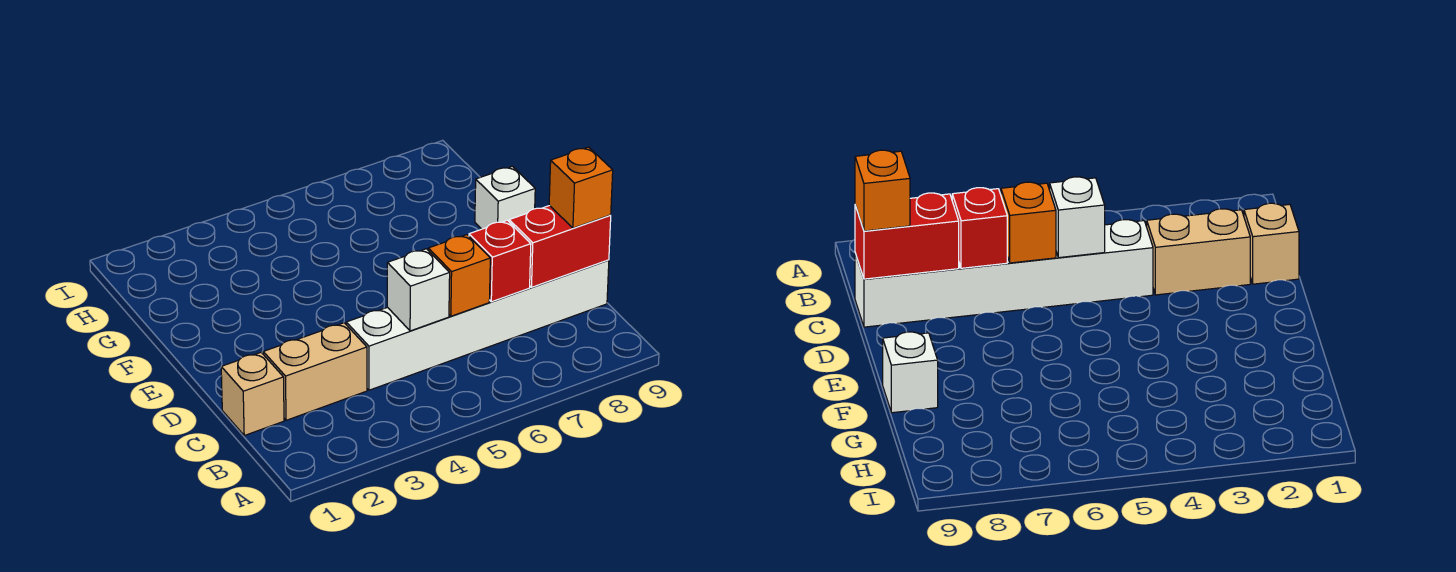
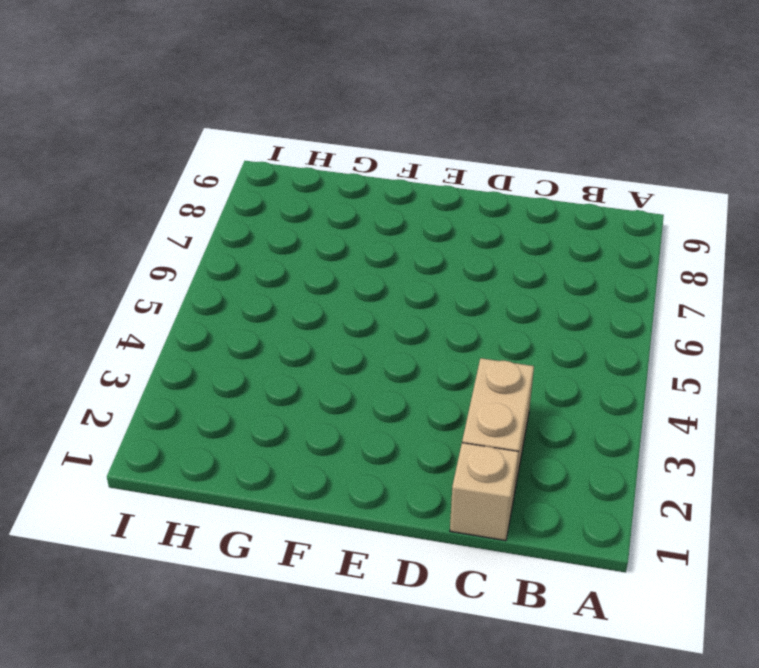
none -> white brick C4:C9 level 1
none -> white brick F9 level 1

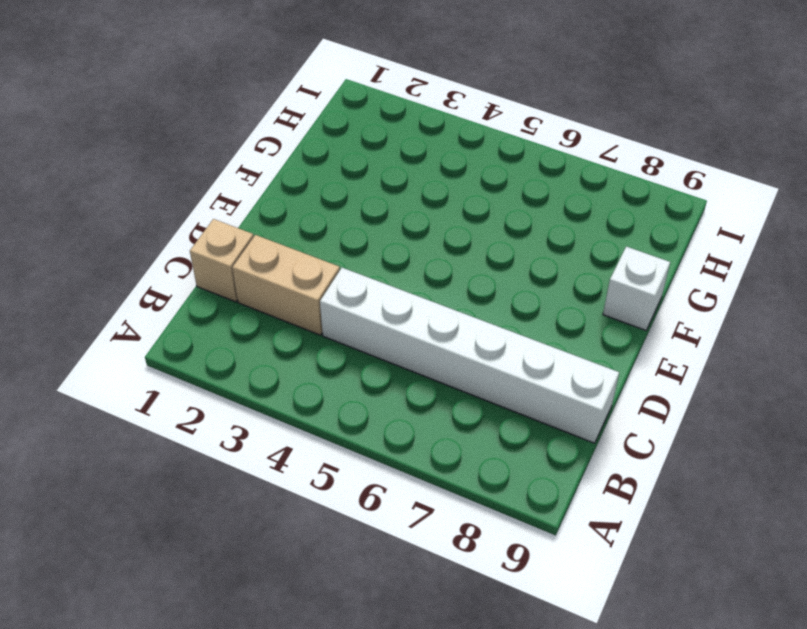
none -> white brick C5 level 2
none -> orange brick C6 level 2

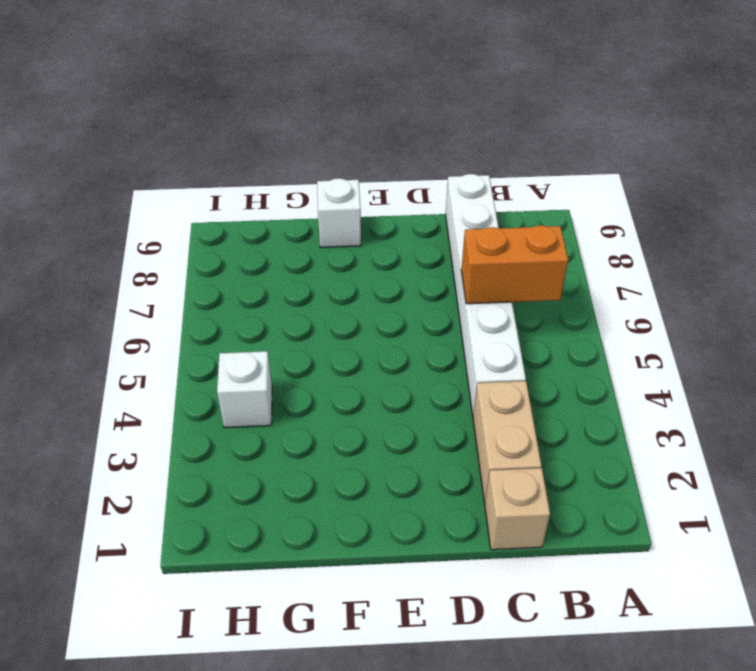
orange brick B6:C6 level 2 -> orange brick C6 level 2
white brick H4 level 1 -> white brick C5 level 2
none -> red brick C7 level 2
none -> red brick C8:C9 level 2

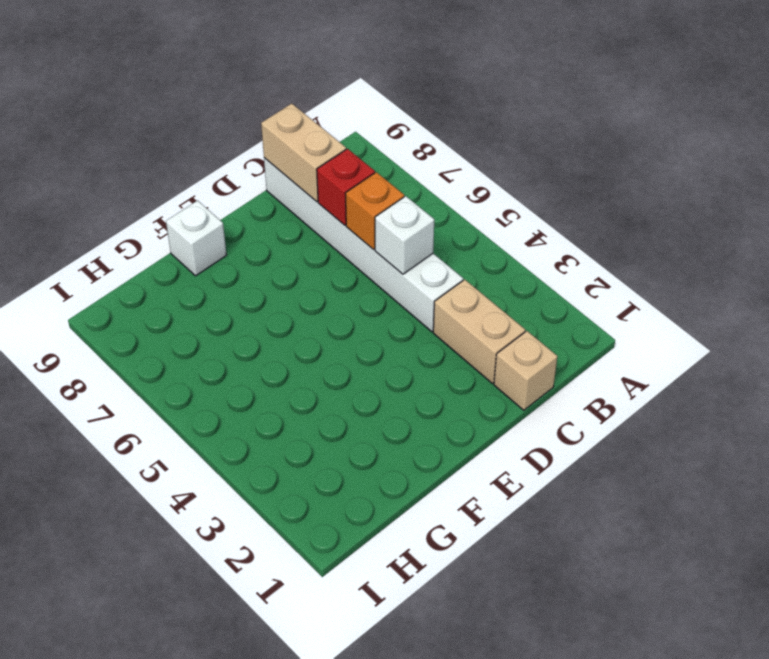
tan brick C8:C9 level 2 -> red brick C8:C9 level 2
none -> orange brick C9 level 3

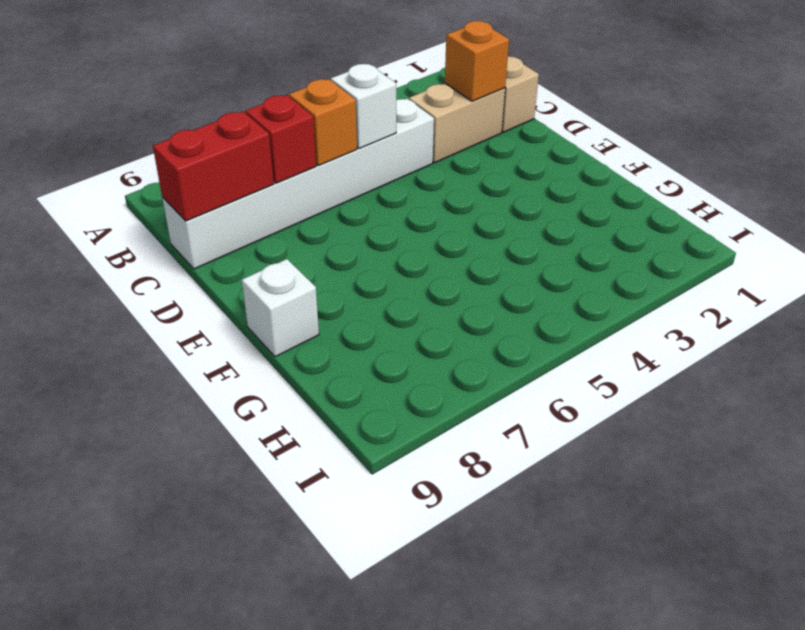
orange brick C2 level 2 -> orange brick C9 level 3

